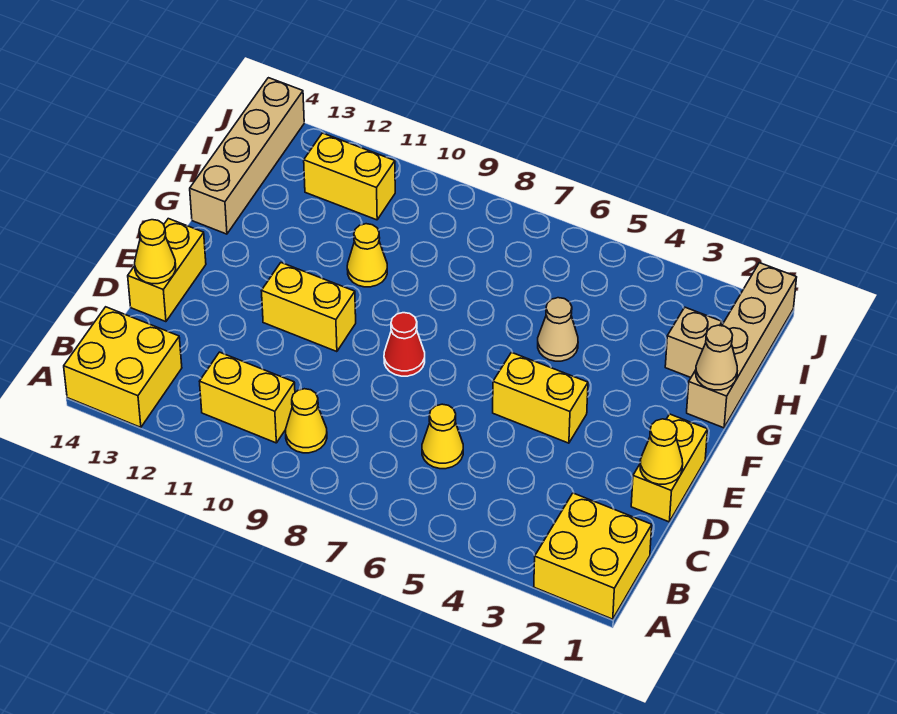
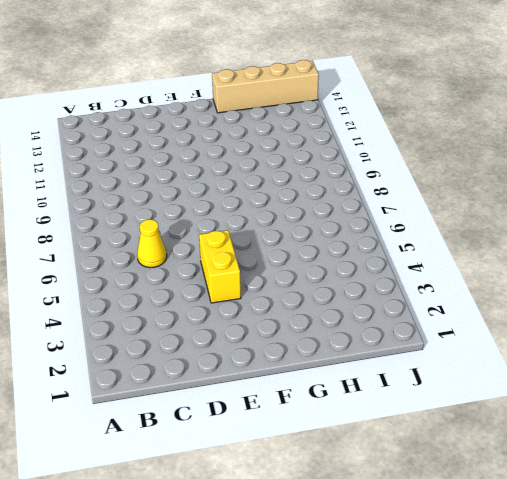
none -> yellow brick A1:B2 level 1
none -> yellow brick A13:B14 level 1
none -> yellow cone B9 level 1

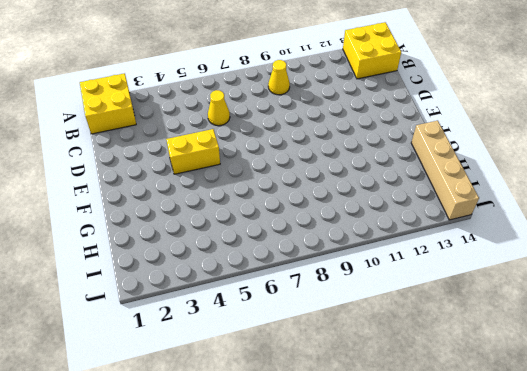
none -> yellow brick B10:B11 level 1
none -> yellow brick D1:E1 level 1
none -> yellow brick D14:E14 level 1

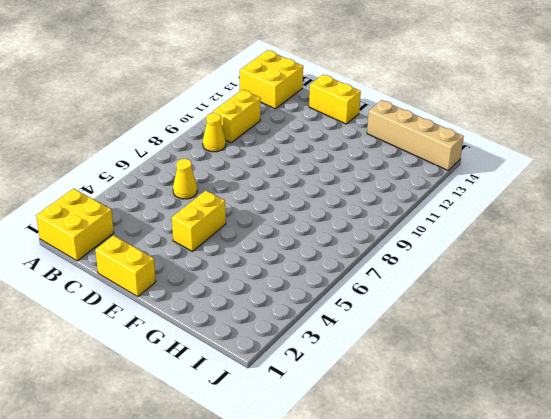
none -> red cone E8 level 1
none -> yellow brick E10:E11 level 1
none -> tan brick G1:J1 level 1

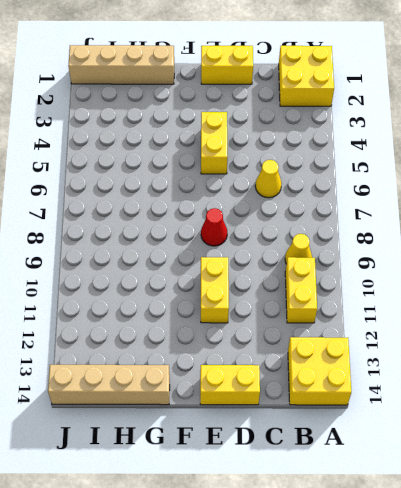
none -> tan cone G5 level 1
none -> yellow cone G10 level 1
none -> tan brick H2 level 1

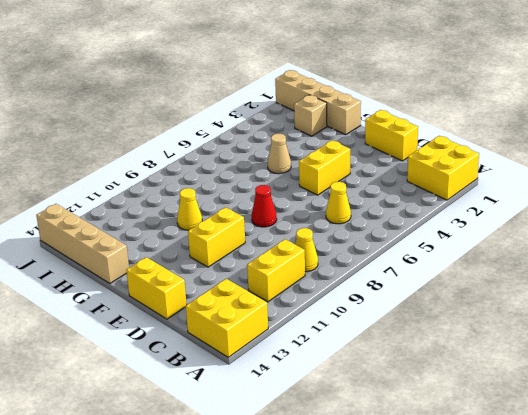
none -> yellow brick I11:I12 level 1
none -> yellow cone D1 level 2
none -> yellow cone D14 level 2

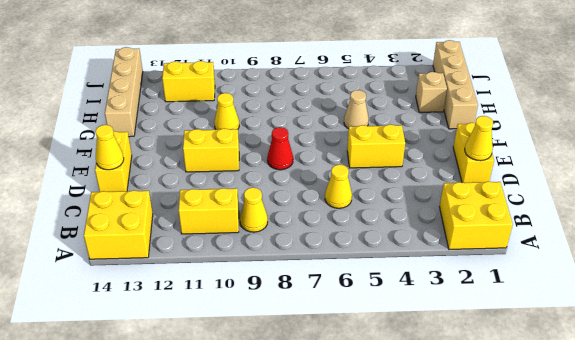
none -> tan cone G1 level 2

